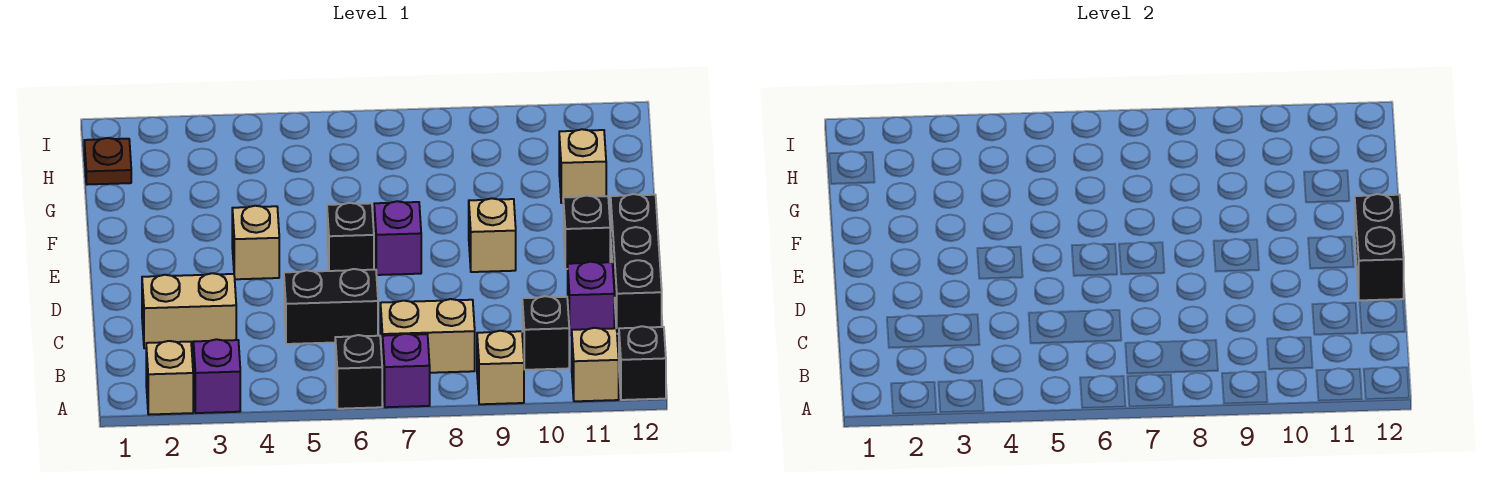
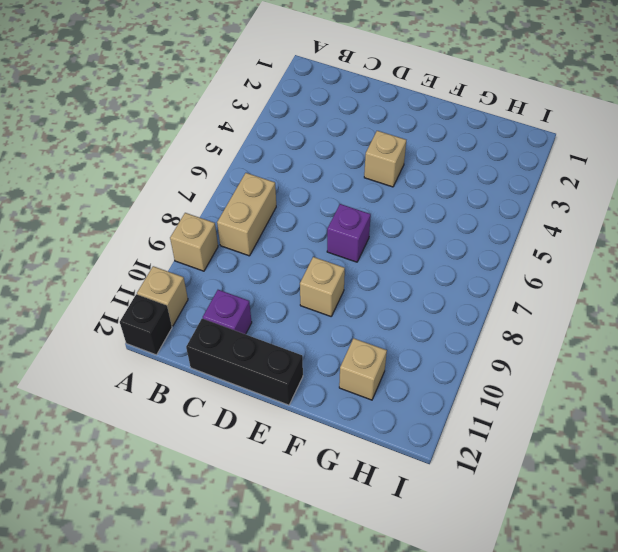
none -> tan brick A2 level 1
none -> purple brick A3 level 1
none -> black brick A6 level 1

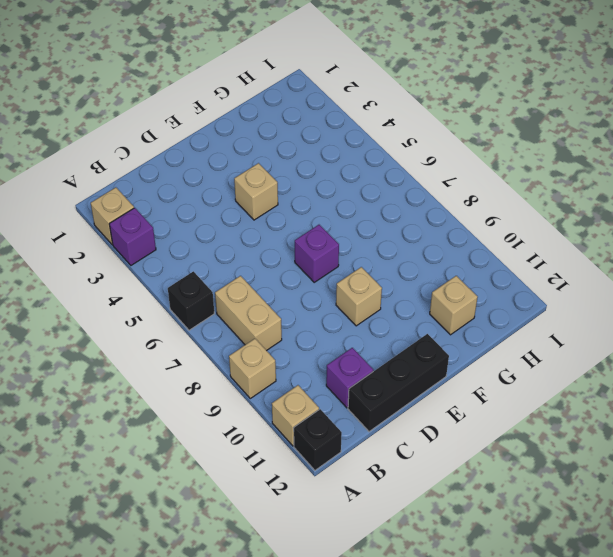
none -> purple brick A7 level 1
none -> black brick B10 level 1
none -> tan brick C2:C3 level 1

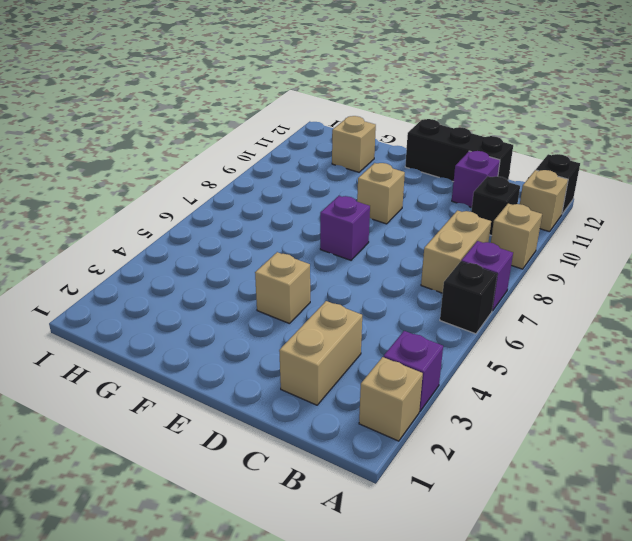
none -> black brick C5:C6 level 1
none -> black brick E6 level 1
none -> black brick E11 level 1

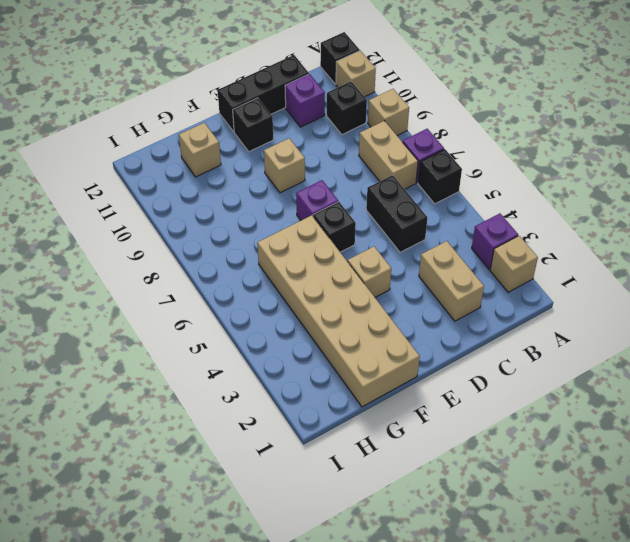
tan brick F1:G6 level 1 -> none
none -> brown plate H1 level 1
none -> black brick D12:E12 level 2

